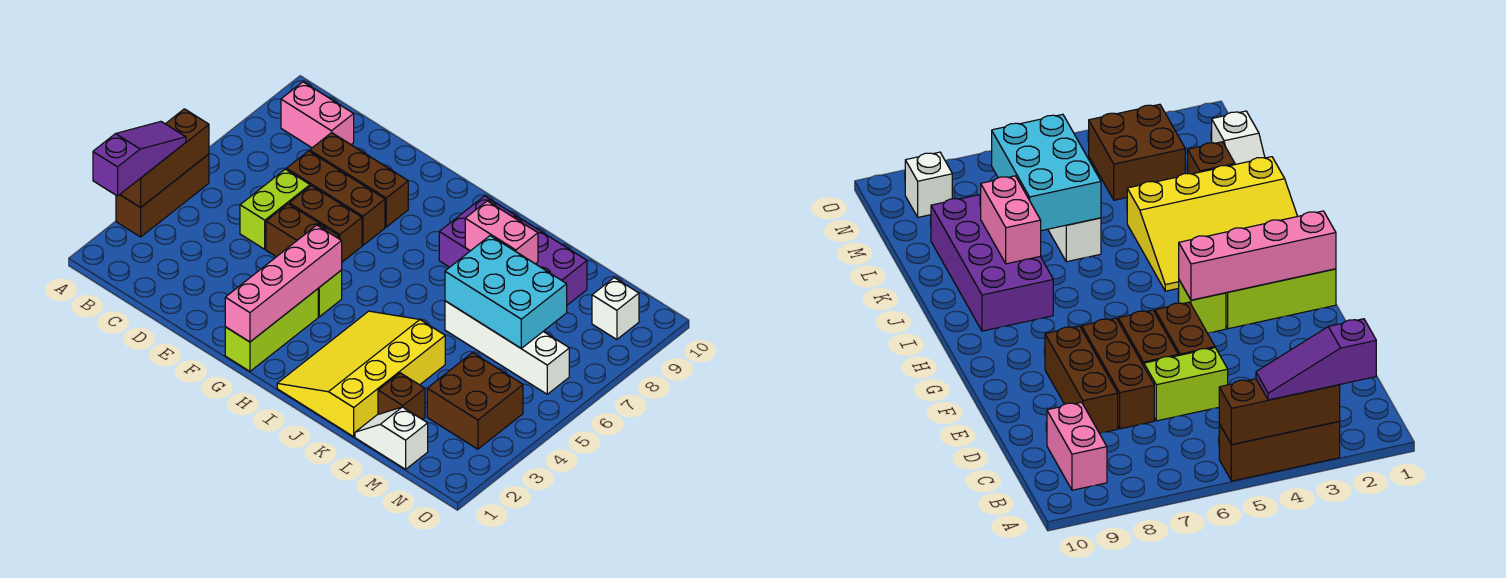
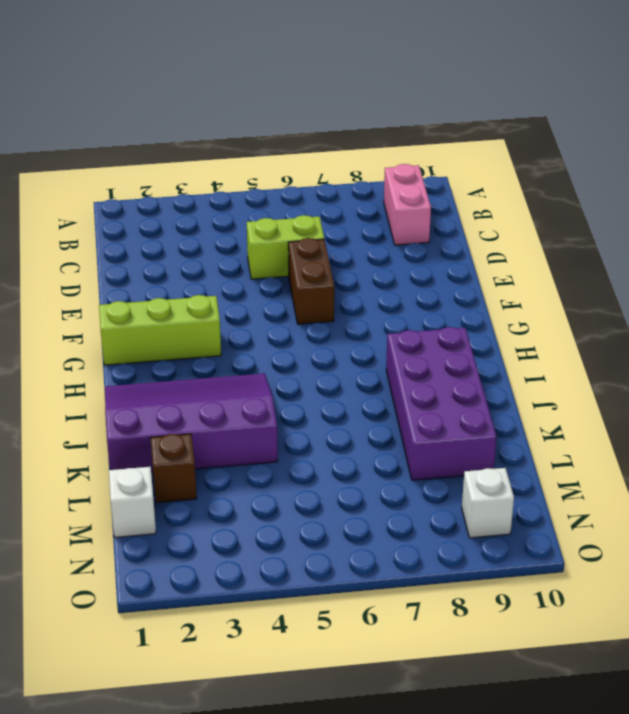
purple slope I1:K4 level 1 top K -> yellow slope I1:K4 level 1 top K
none -> brown brick A3:A5 level 1
none -> brown brick D7:F7 level 1
none -> brown brick D8:F8 level 1

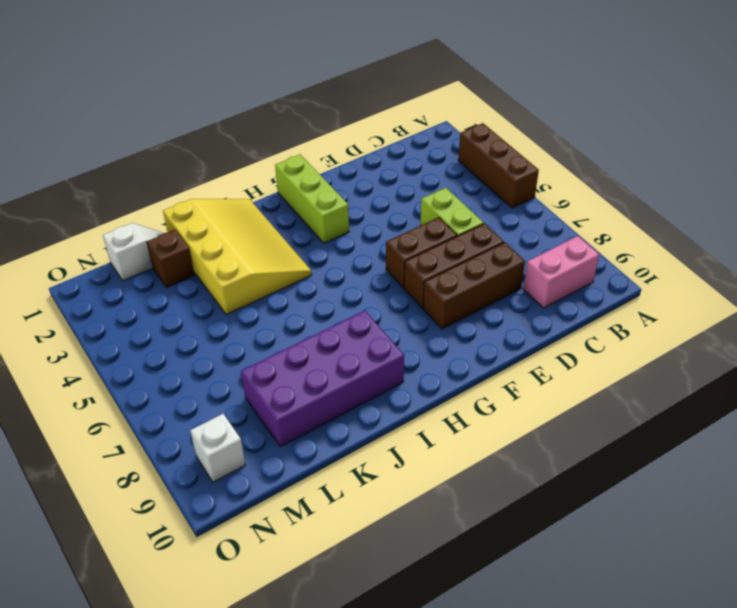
none -> brown brick E5:F5 level 1
none -> lime brick G4 level 1
none -> white brick K6:N6 level 1

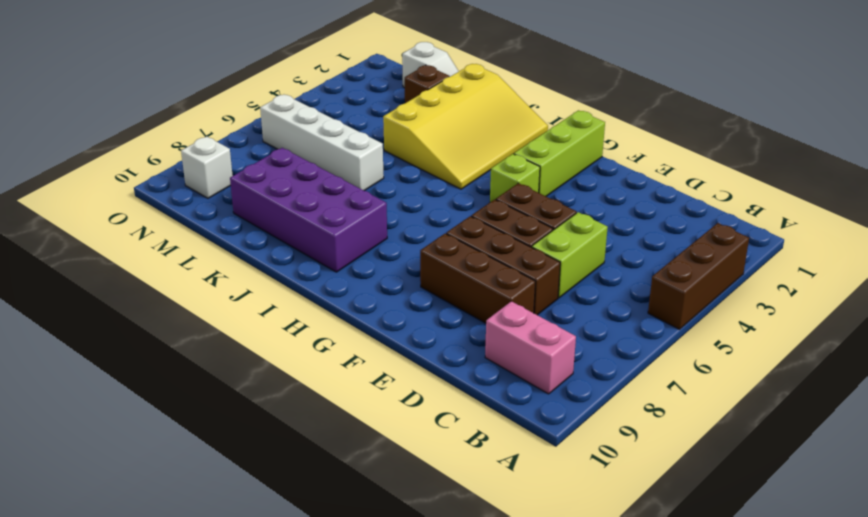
none -> brown brick M3:N4 level 1
none -> brown brick A3:A5 level 2
none -> pink brick G1:G4 level 2

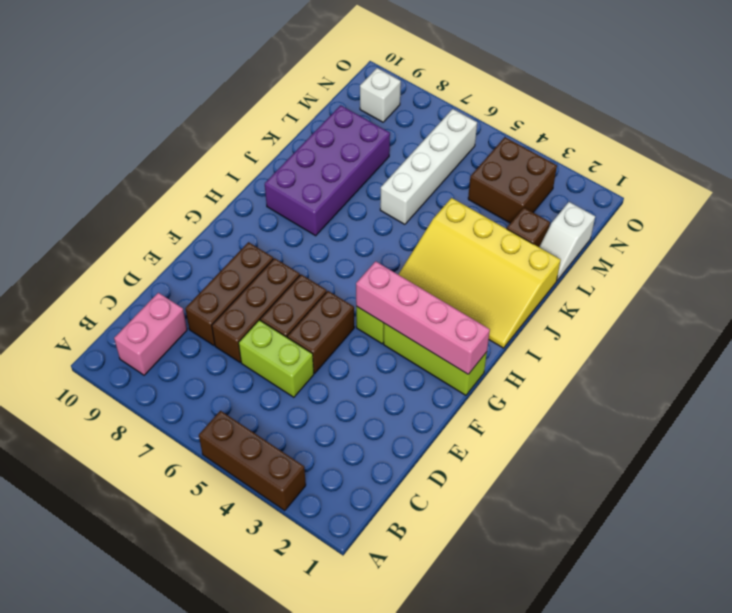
none -> brown brick A3:A5 level 2
none -> pink brick J8:K8 level 2
none -> cyan brick K6:M7 level 2

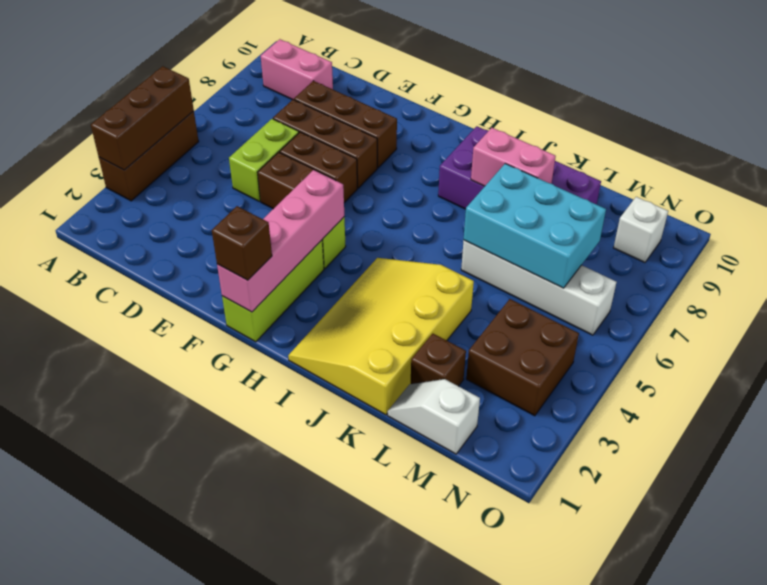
brown brick G1 level 3 -> none
none -> purple slope A2:A4 level 3 top 2

